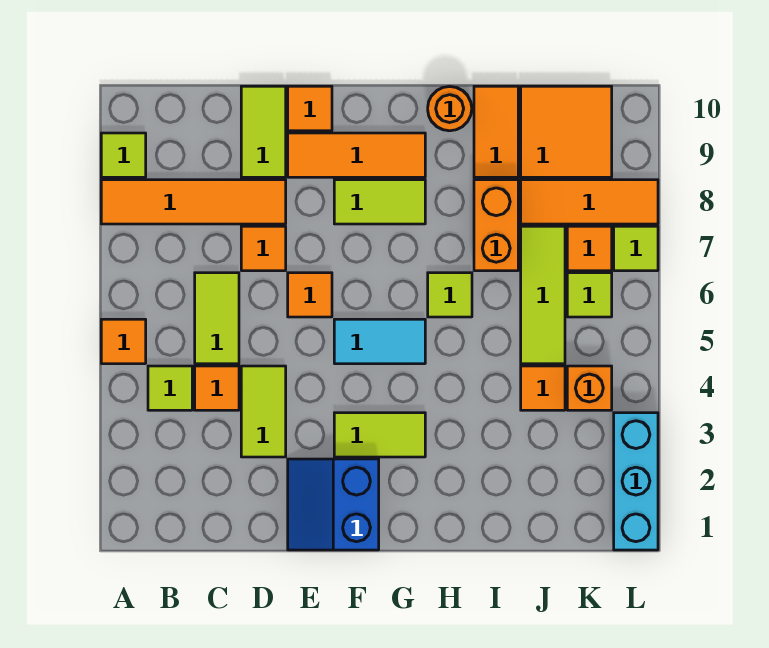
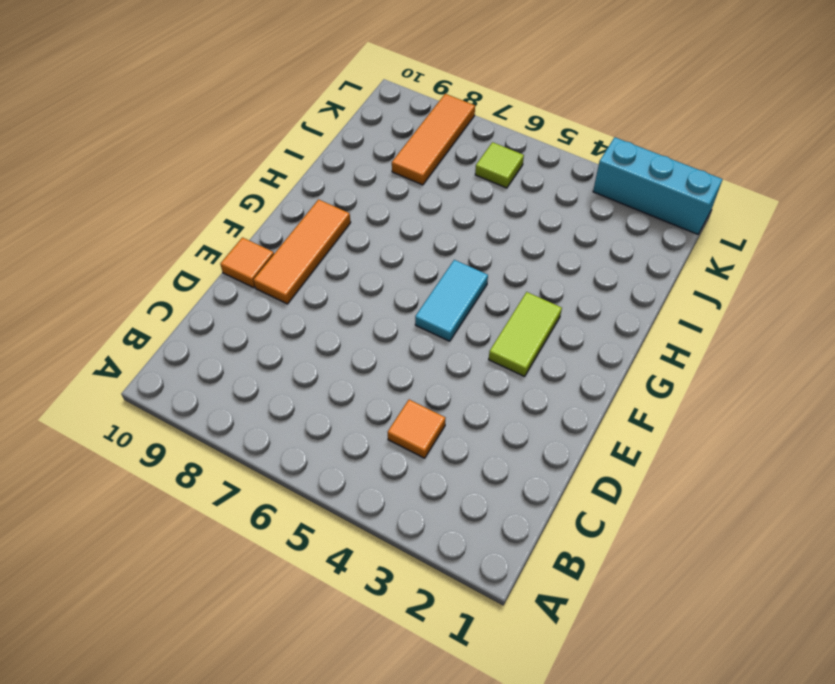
none -> orange tile A5 level 1
none -> orange tile A8:D8 level 1
none -> lime tile A9 level 1

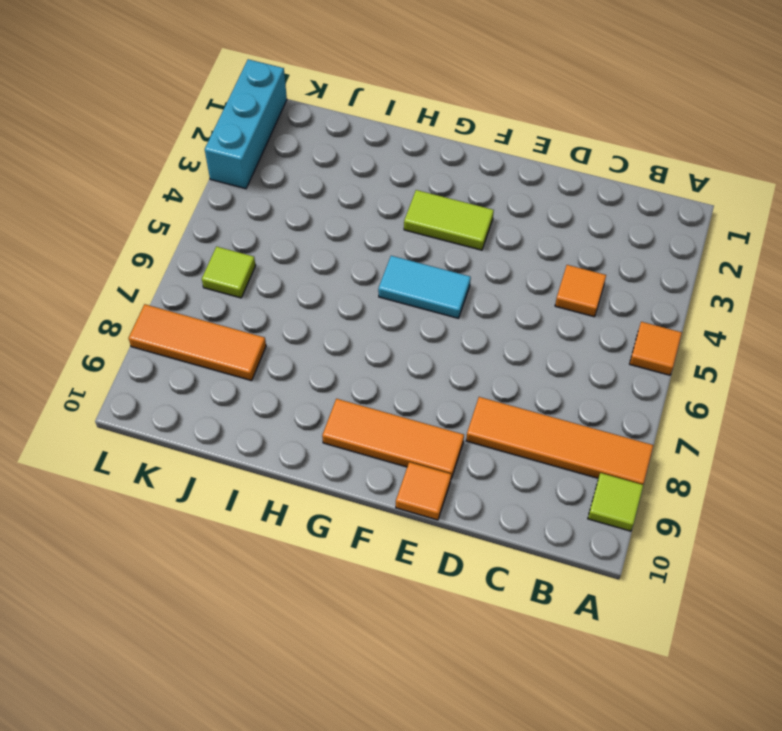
none -> lime tile B4 level 1
none -> lime tile C5:C6 level 1
none -> lime tile D3:D4 level 1

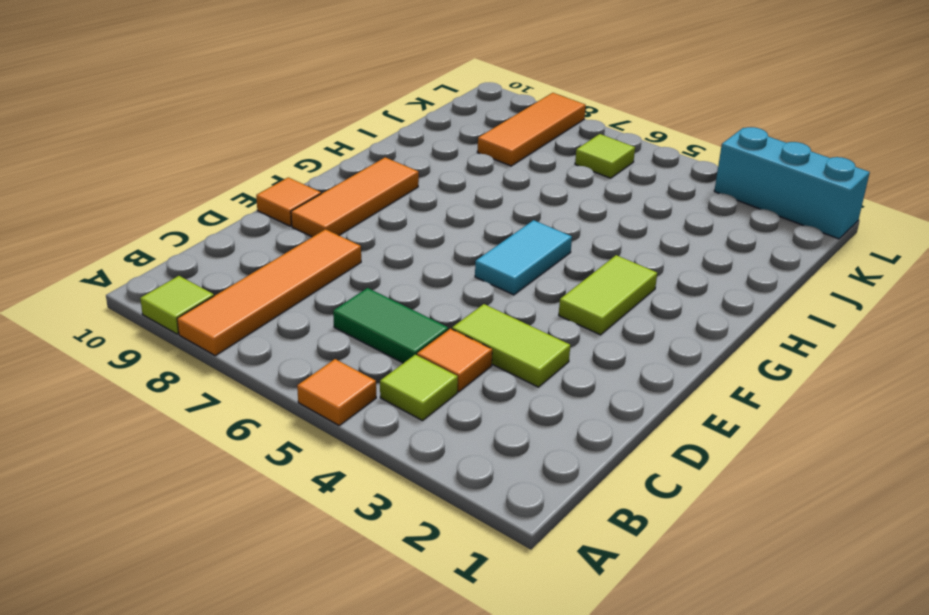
green tile C5:C6 level 1 -> lime tile C5:C6 level 1
none -> orange tile D7 level 1
none -> lime tile D9:D10 level 1
none -> blue slope E1:F2 level 1 top F

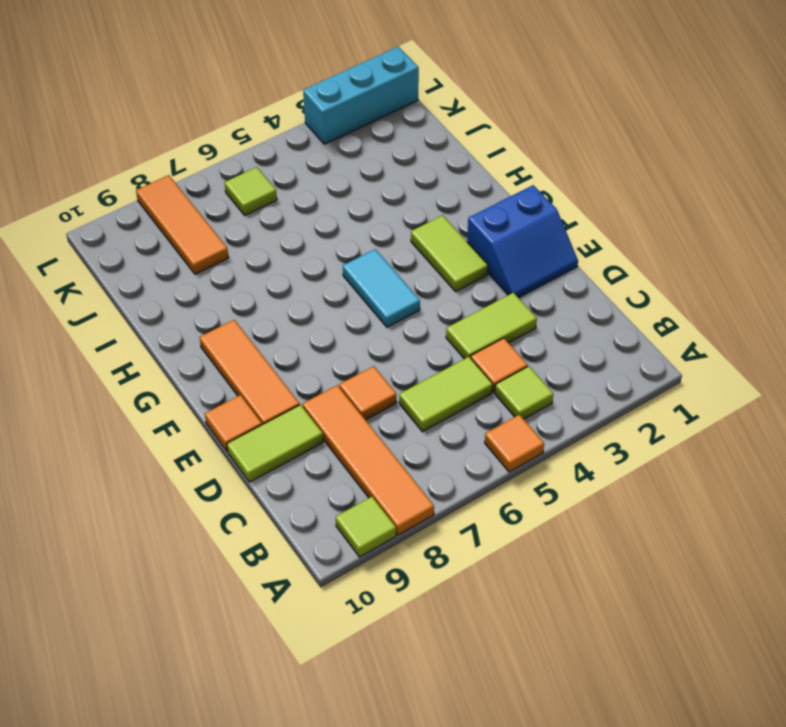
none -> orange tile E6 level 1
none -> lime tile F8:G8 level 1
none -> lime tile H6 level 1

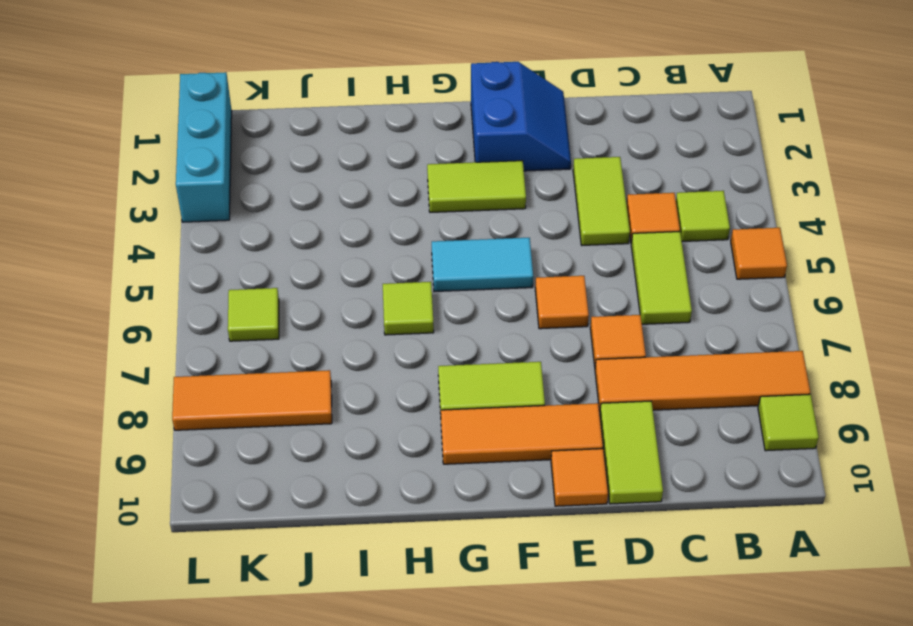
none -> orange round brick H10 level 1
none -> orange brick I7:I8 level 1
none -> orange tile I9:I10 level 1

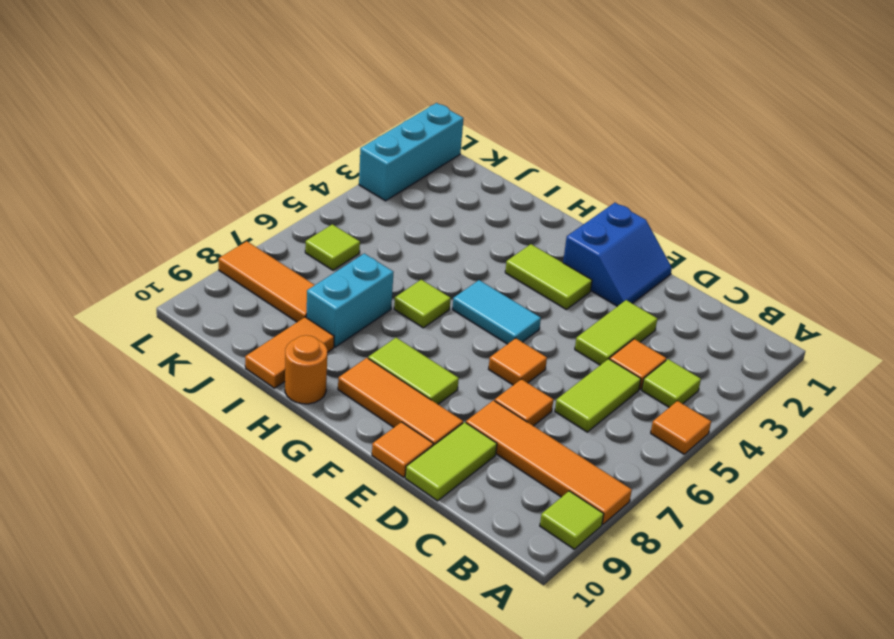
cyan brick I7:I8 level 1 -> orange brick I7:I8 level 1
none -> orange tile J4 level 1
none -> lime tile J5:J7 level 1
none -> orange tile J9:K10 level 1

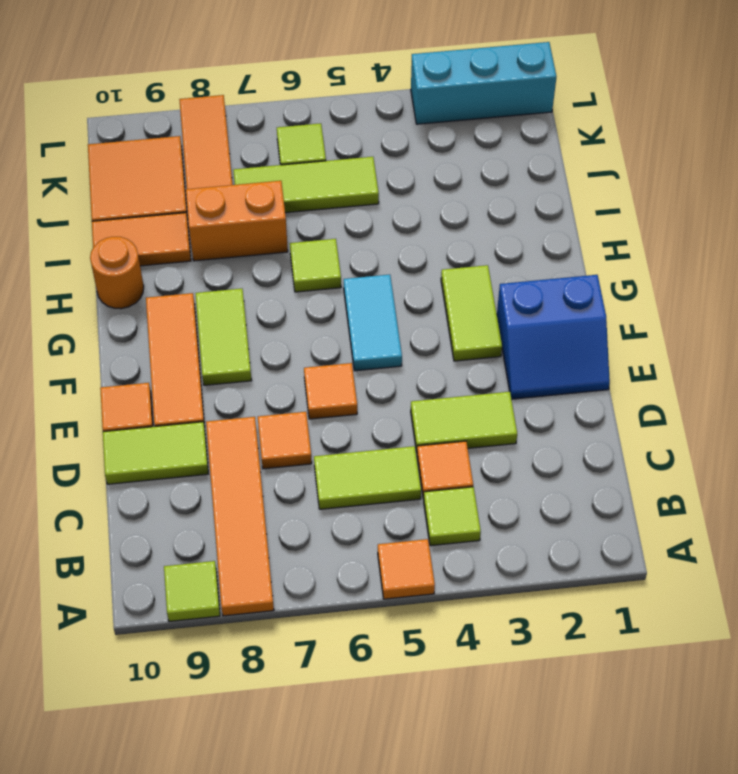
none -> orange tile J4 level 1
none -> orange brick K4 level 1
none -> orange tile K7 level 1

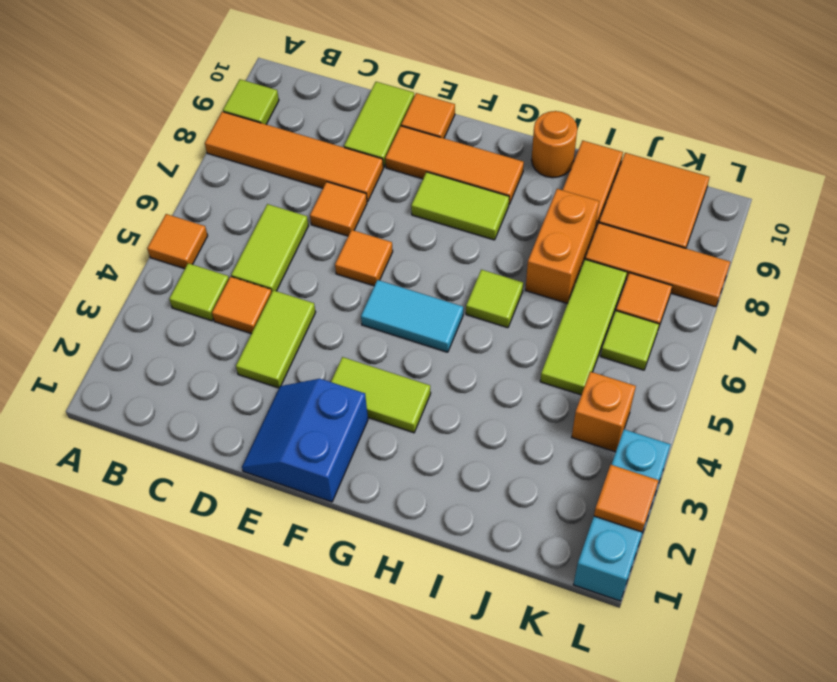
orange tile L2 level 2 -> orange tile J4 level 1
none -> lime tile L7 level 1

